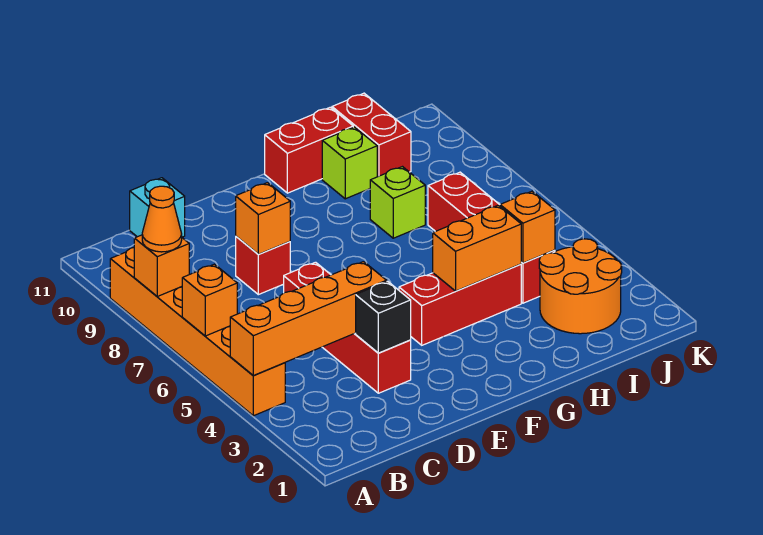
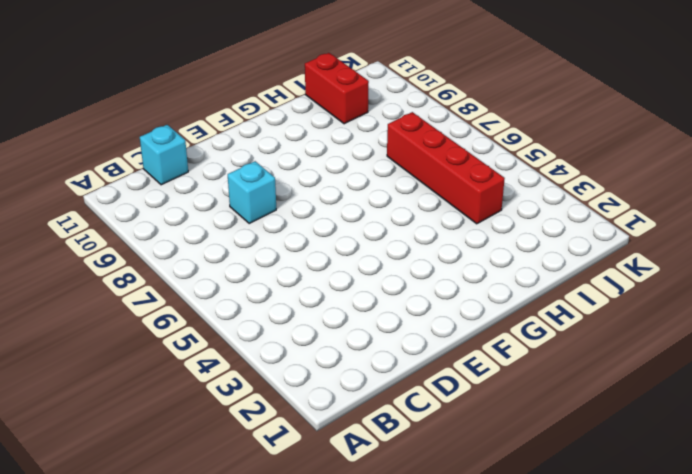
cyan brick D8 level 1 -> red brick D8 level 1
none -> orange brick A4:A9 level 1
none -> red brick D3:D6 level 1
none -> red brick F4:H4 level 1

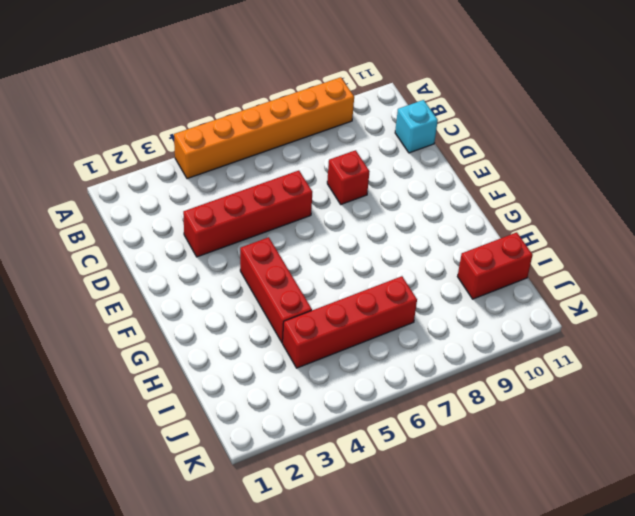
none -> red brick G11:H11 level 1
none -> lime brick H8 level 1
none -> lime brick H10 level 1

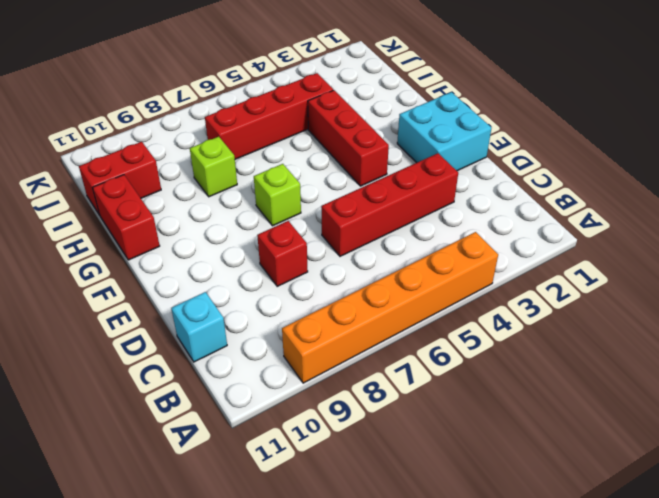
cyan brick E1:F2 level 1 -> none
lime brick F7 level 1 -> lime brick H10 level 1
none -> orange round brick I2:J3 level 1
none -> orange brick A4:D4 level 2
none -> orange brick A6 level 2

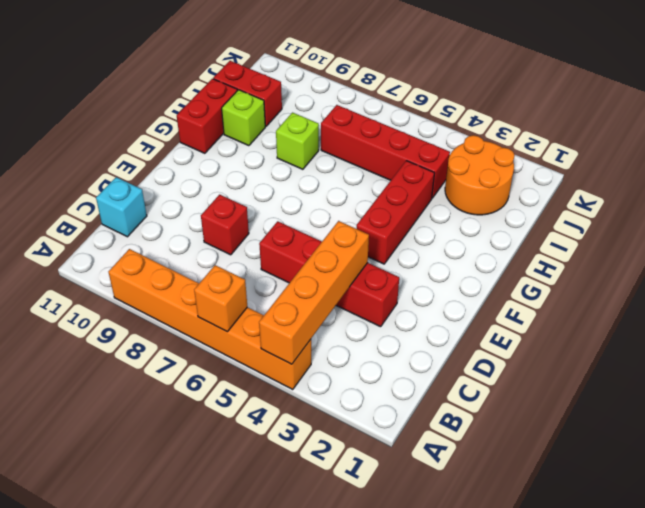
none -> orange brick A8 level 2
none -> black brick D3 level 2
none -> orange brick D8 level 2

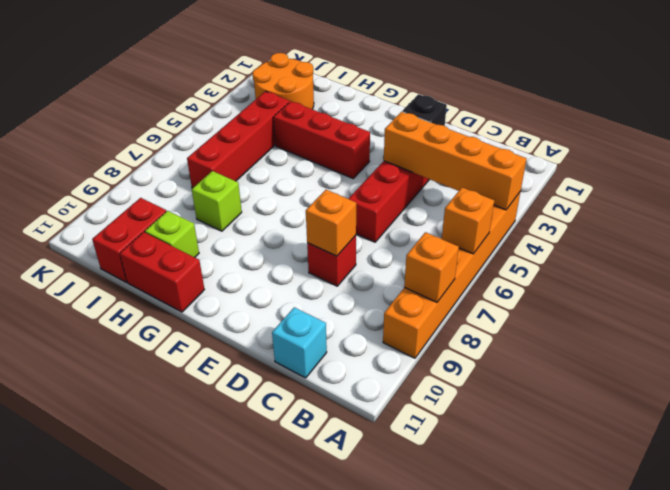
none -> orange brick G4:H4 level 2
none -> orange brick I4 level 2
none -> orange cone A8 level 3

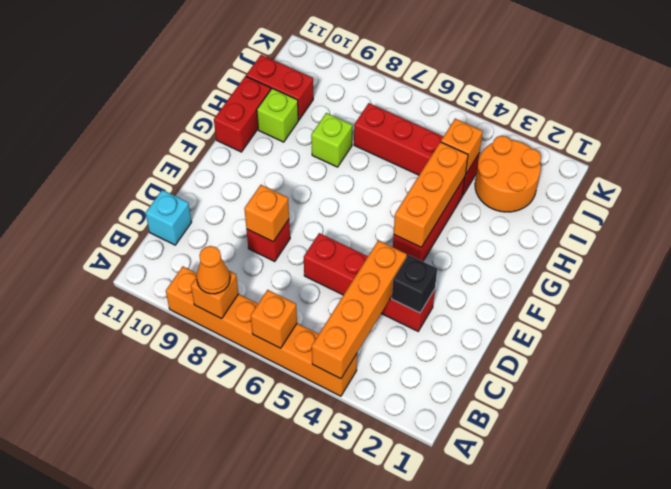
orange brick F4:H4 level 2 -> orange brick G4:H4 level 2

